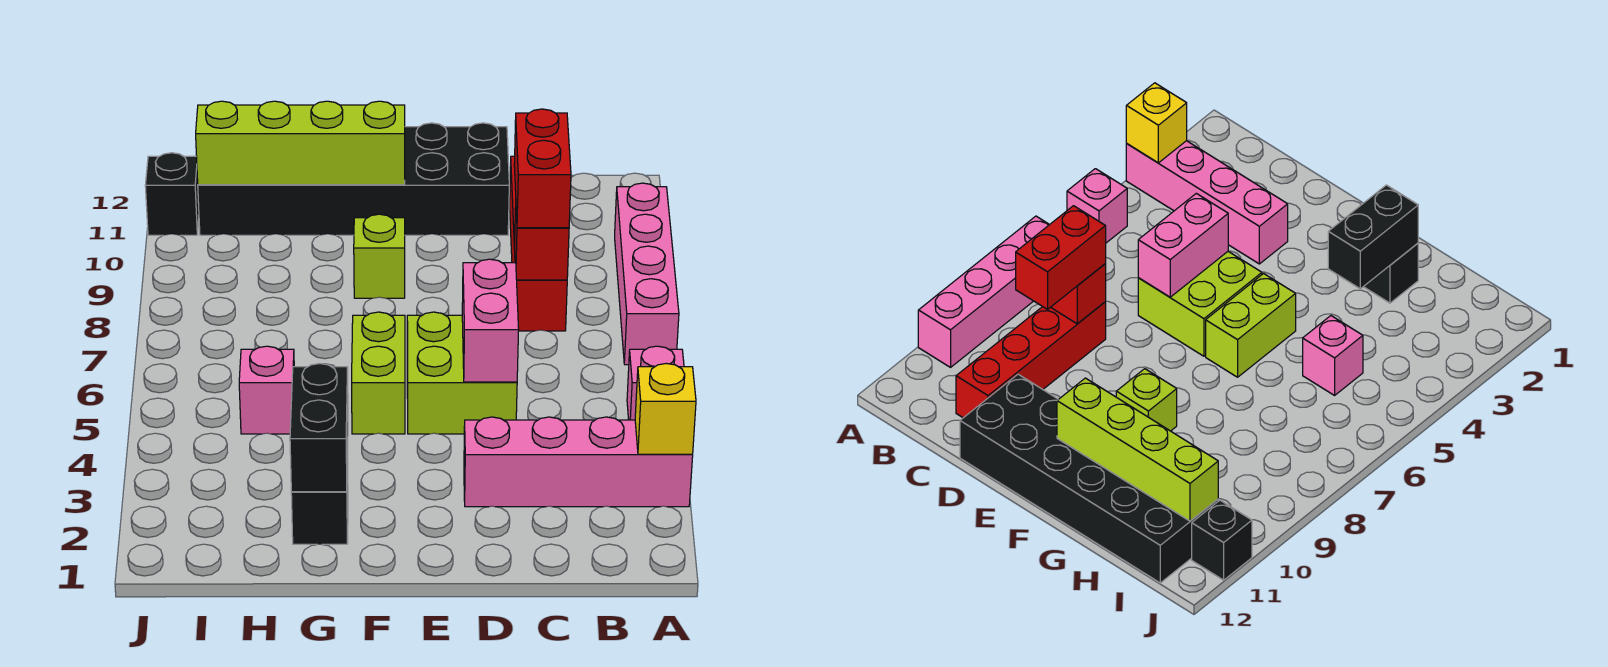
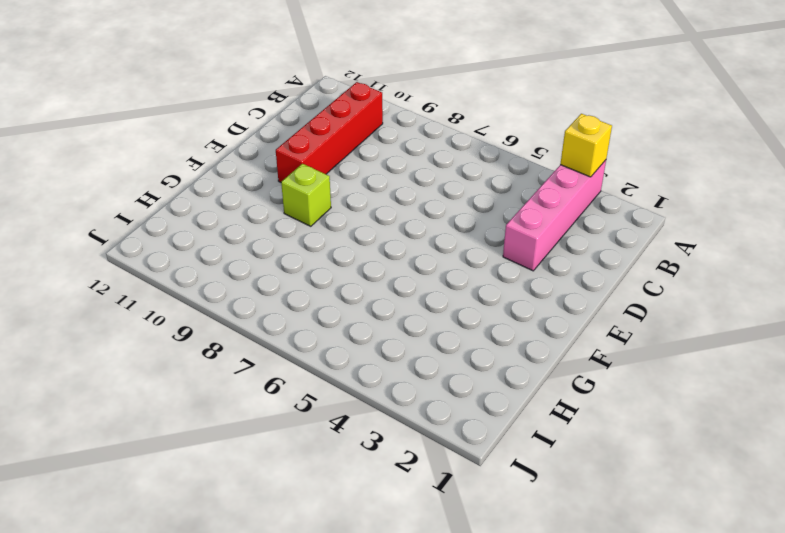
red brick B10:E10 level 1 -> red brick C8:C11 level 1
none -> pink brick A5 level 1
none -> pink brick A7:A10 level 1
none -> lime brick D5:E6 level 1

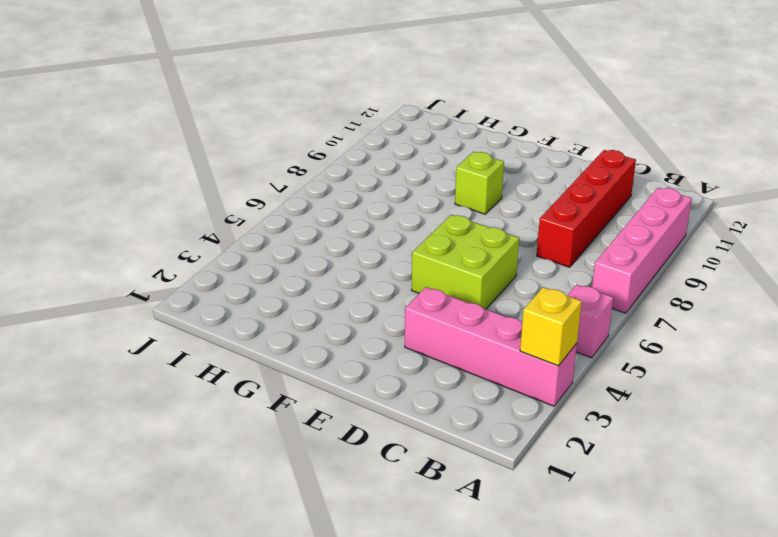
none -> black brick D11:I12 level 1
none -> lime brick F5:F6 level 1
none -> black brick G2 level 1

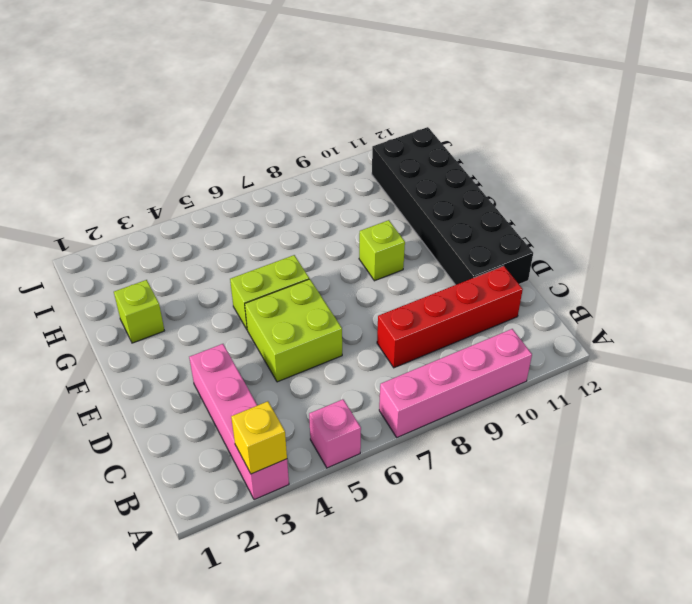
lime brick G2 level 1 -> black brick G2 level 1
none -> pink brick H5 level 1
none -> black brick J11 level 1
none -> red brick C8 level 2

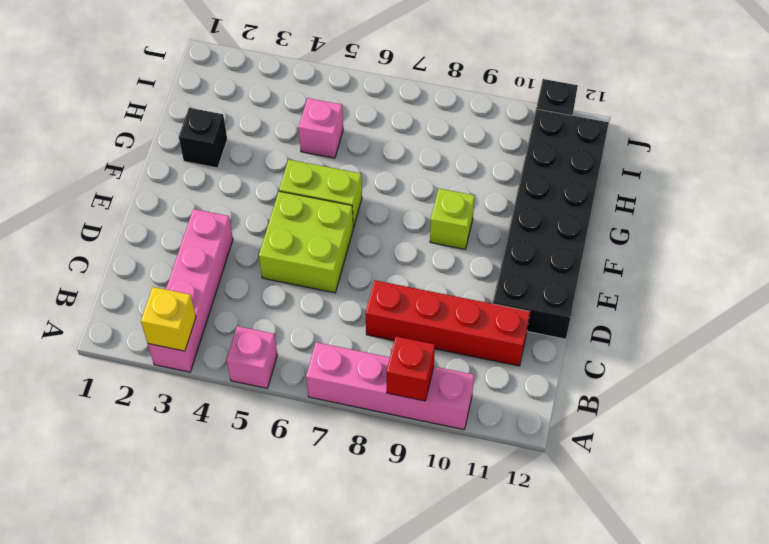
red brick A9 level 2 -> red brick C8 level 2
none -> pink brick D5:D6 level 2
none -> lime brick F11:I11 level 2
none -> black brick G2:G3 level 2

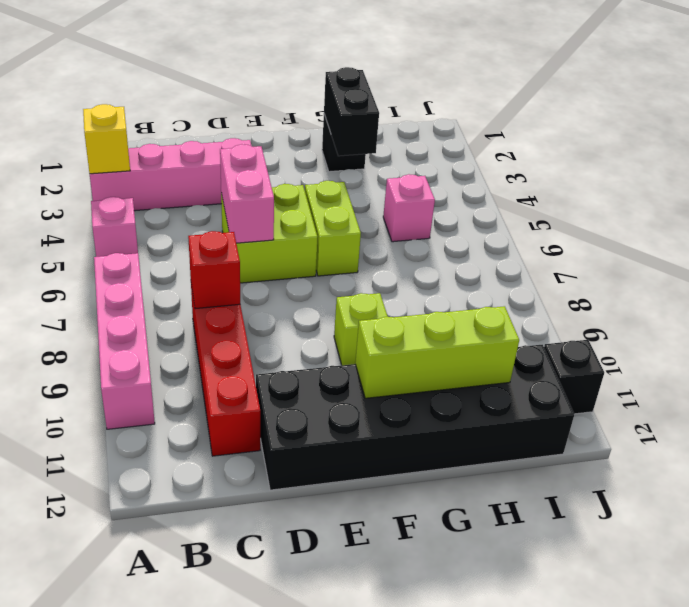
lime brick F11:H11 level 2 -> lime brick F11:I11 level 2
none -> red brick C8:C9 level 3

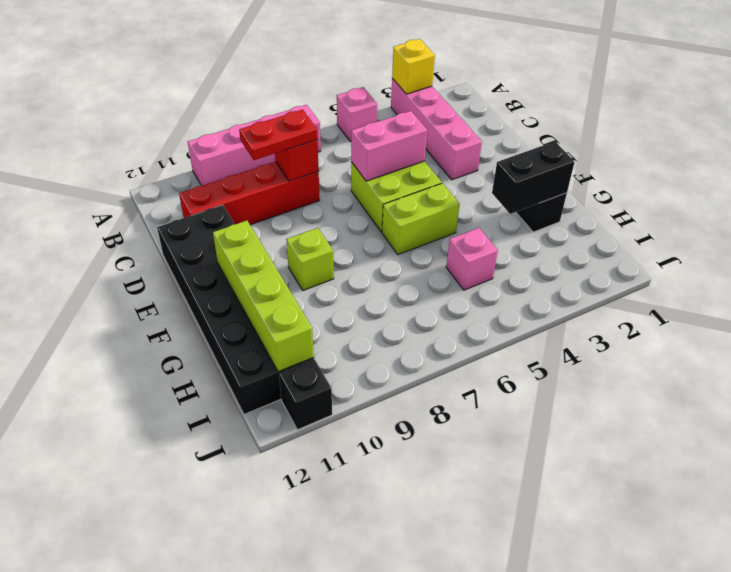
red plate C8:C9 level 3 -> red brick C8:C9 level 3

